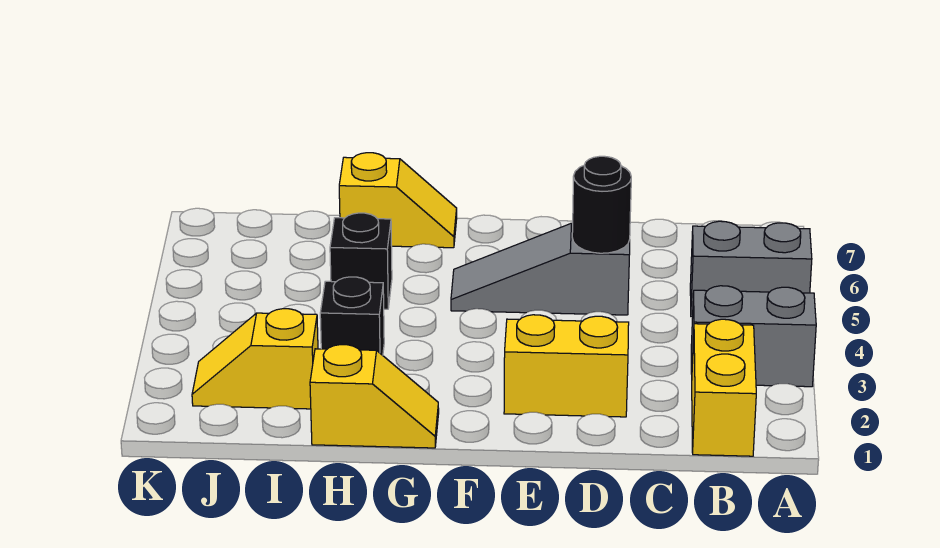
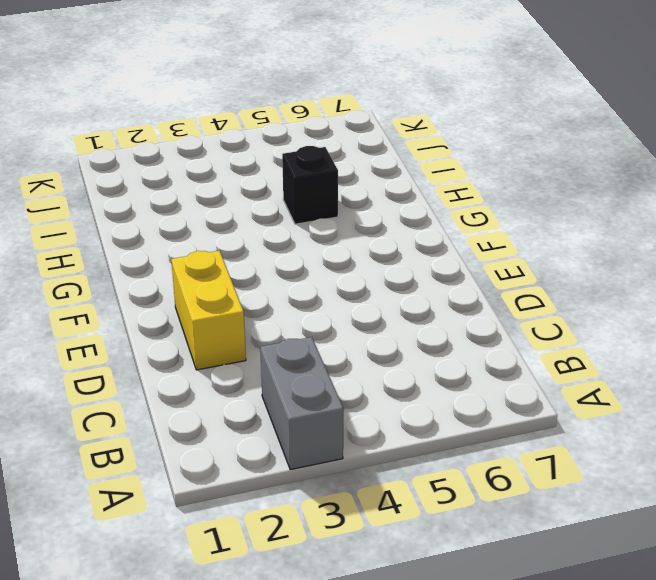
none -> grey brick A5:B5 level 1
none -> yellow brick B1:B2 level 1

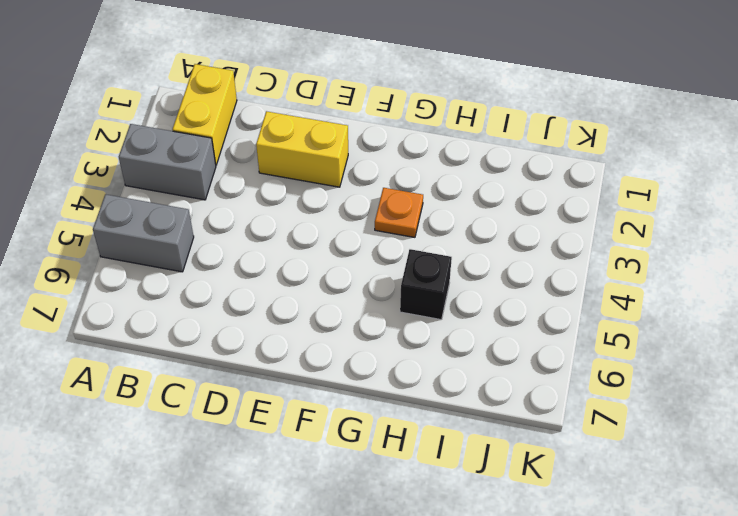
orange plate G3 level 1 -> none
none -> grey slope D5:F5 level 1 top D
none -> yellow slope G1:H1 level 1 top H

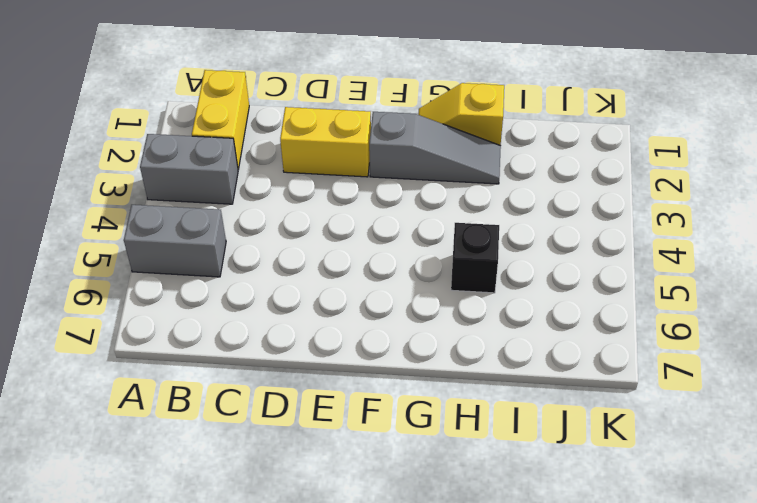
grey slope F2:H2 level 1 top F -> grey slope D5:F5 level 1 top D
none -> yellow slope G7:H7 level 1 top H
none -> black brick H3 level 1

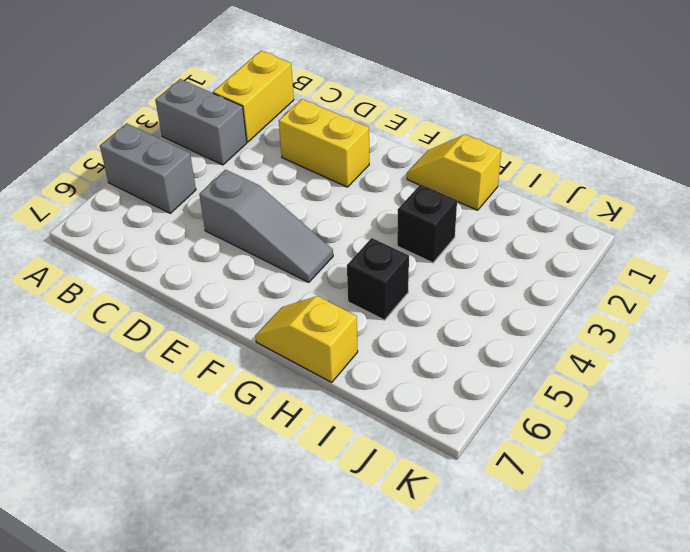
none -> yellow slope I2:J2 level 1 top I
none -> black round brick D5 level 2

